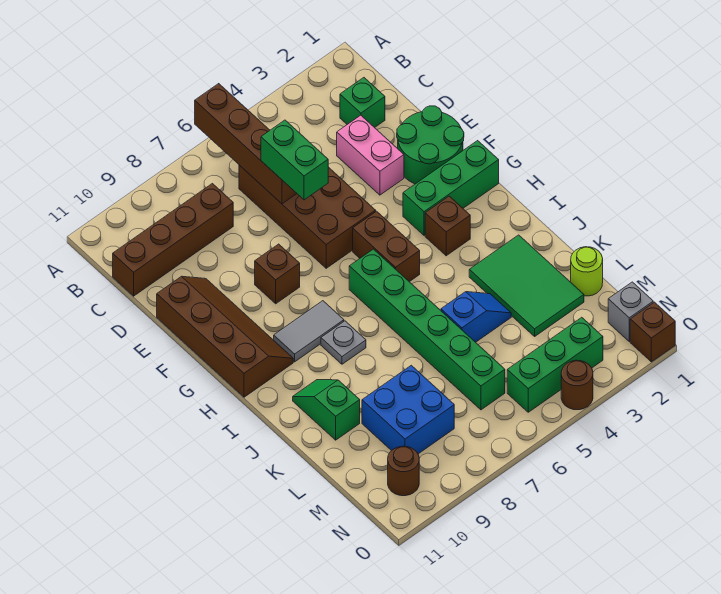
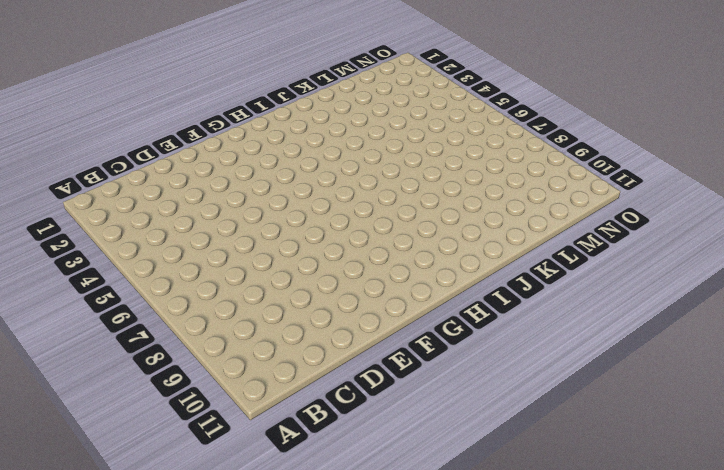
none -> green brick C2 level 1
none -> brown brick C5:F6 level 1
none -> brown brick C8:C11 level 1

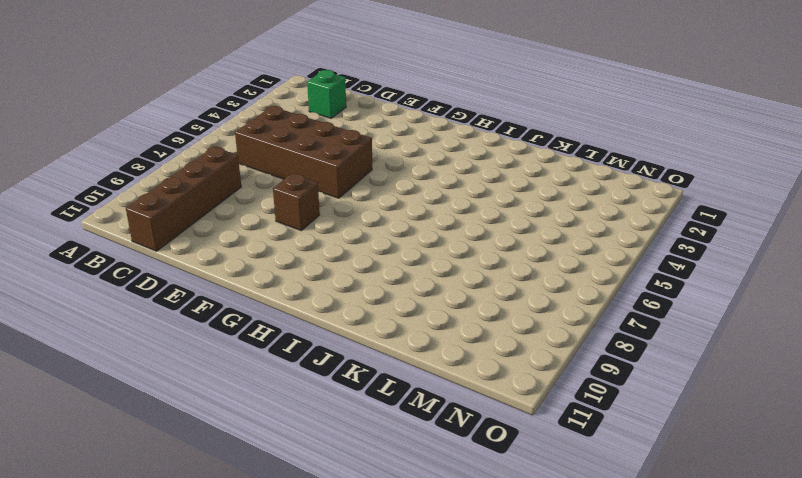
none -> pink brick D3:E3 level 1
none -> green round brick E1:F2 level 1
none -> brown slope E10:H11 level 1 top 11

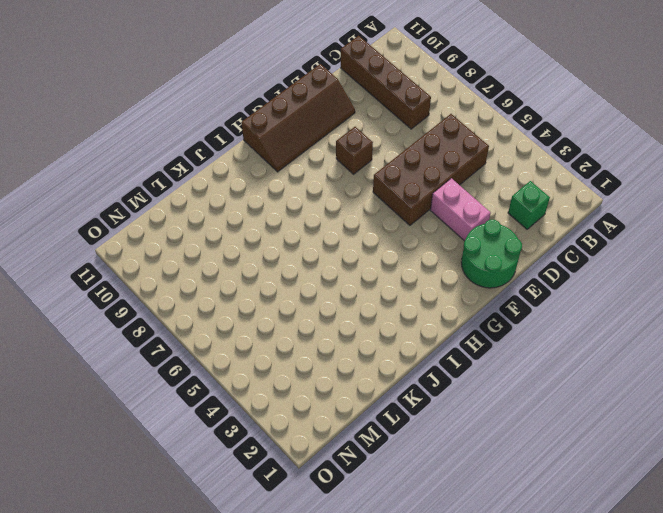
pink brick E3:E4 level 1 -> pink brick D3:E3 level 1
none -> green brick G1:G3 level 1
none -> brown brick G5:H5 level 1
none -> brown brick H3 level 1

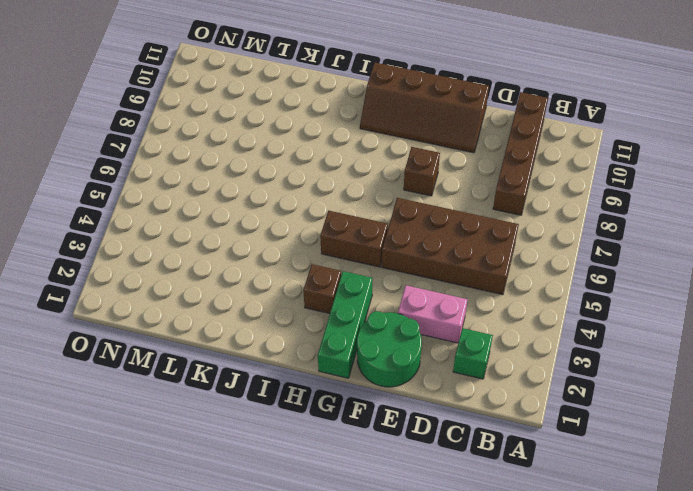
none -> green brick H6:M6 level 1
none -> grey tile H8:H9 level 1
none -> grey plate I8 level 1

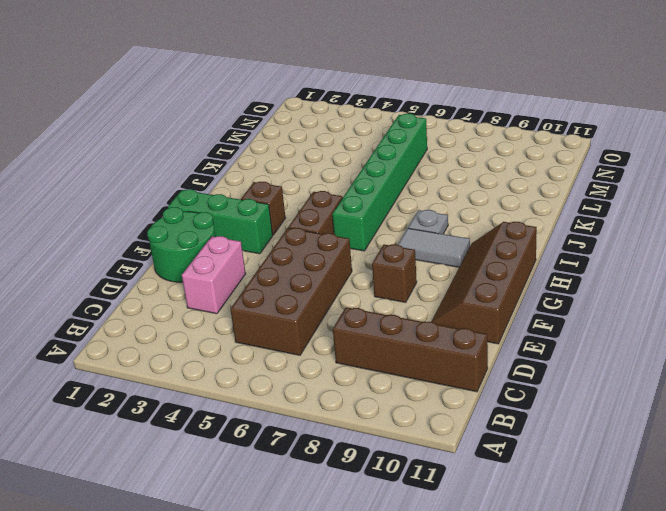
none -> green brick C2 level 1
none -> green tile J2:L3 level 1
none -> green slope J10:K10 level 1 top K

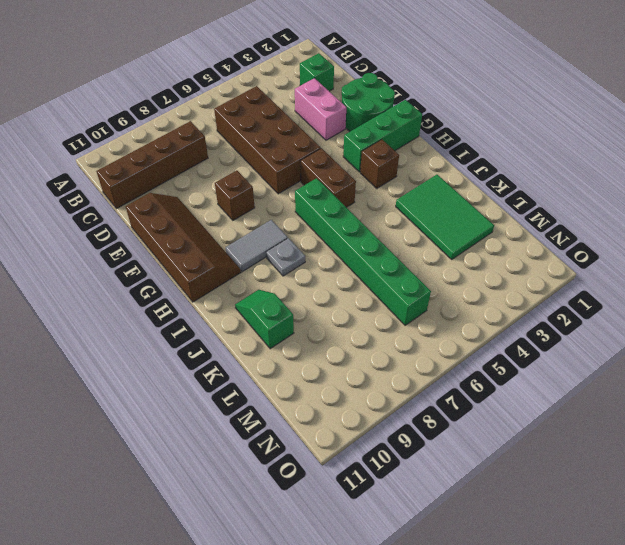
none -> blue slope K4:K5 level 1 top 5
none -> lime round brick L1 level 1
none -> blue brick L8:M9 level 1

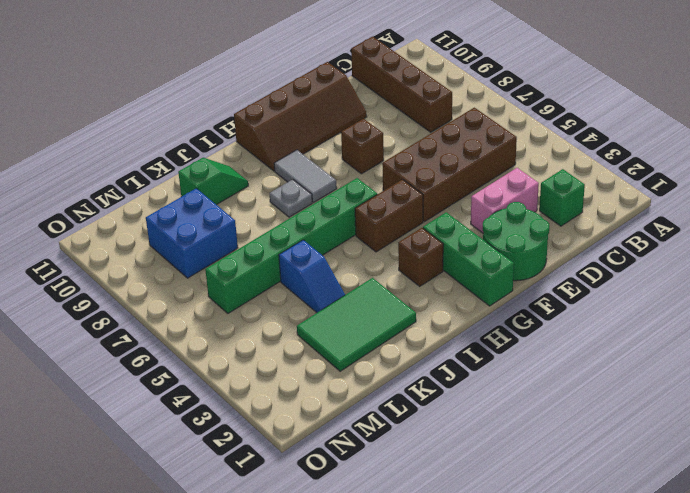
none -> lime round brick L1 level 1
none -> grey brick N1 level 1
none -> green brick N3:N5 level 1

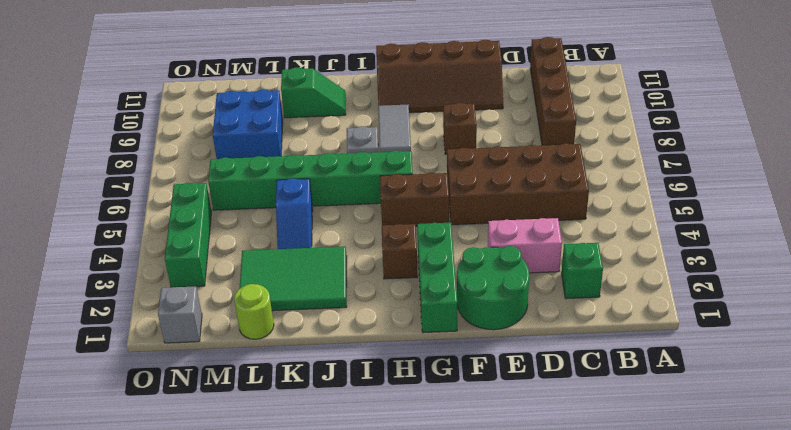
none -> brown round brick N10 level 1
none -> brown brick O1 level 1
none -> brown round brick O4 level 1

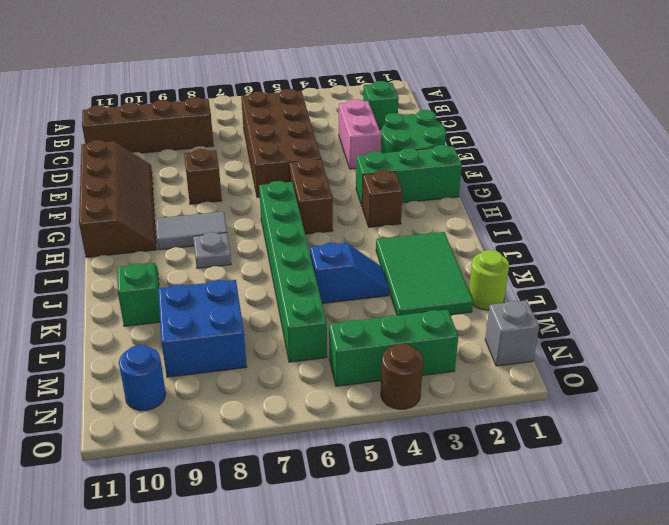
blue round brick N10 level 1 -> brown round brick N10 level 1
none -> brown brick O1 level 1
none -> brown brick A6:D6 level 2
none -> green brick D6:E6 level 3

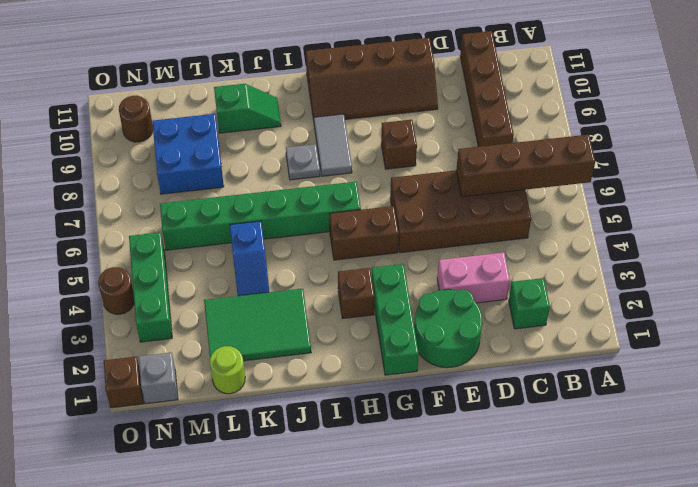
none -> green brick D6:E6 level 3

